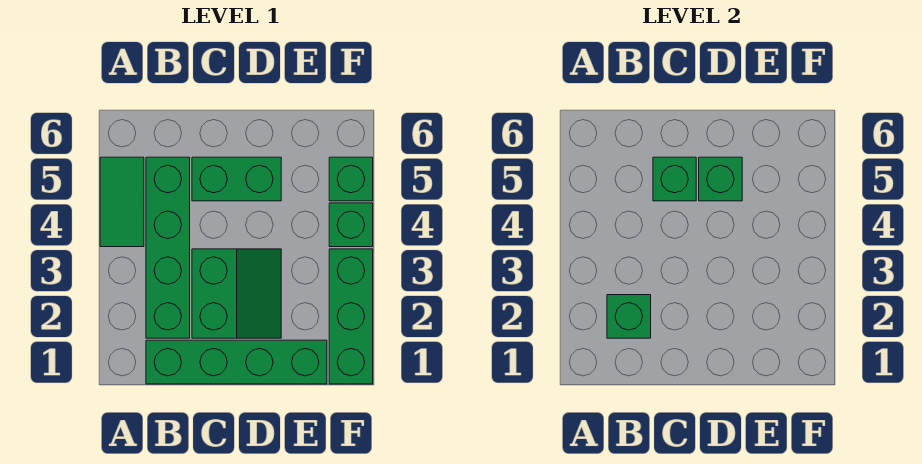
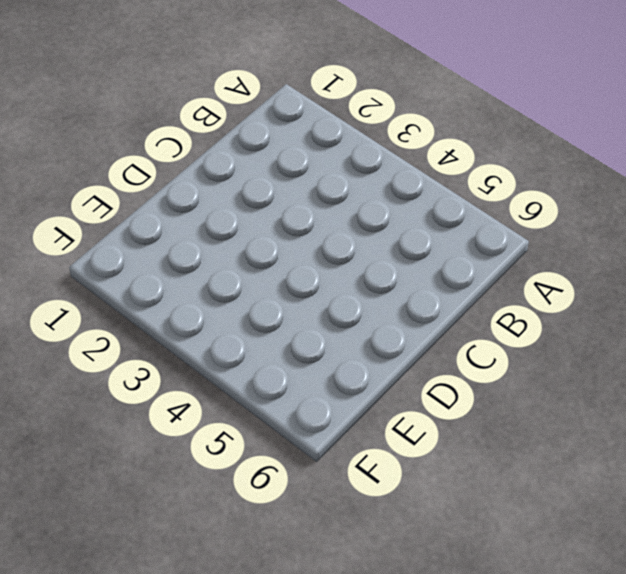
none -> green tile A4:A5 level 1
none -> green brick B1:E1 level 1

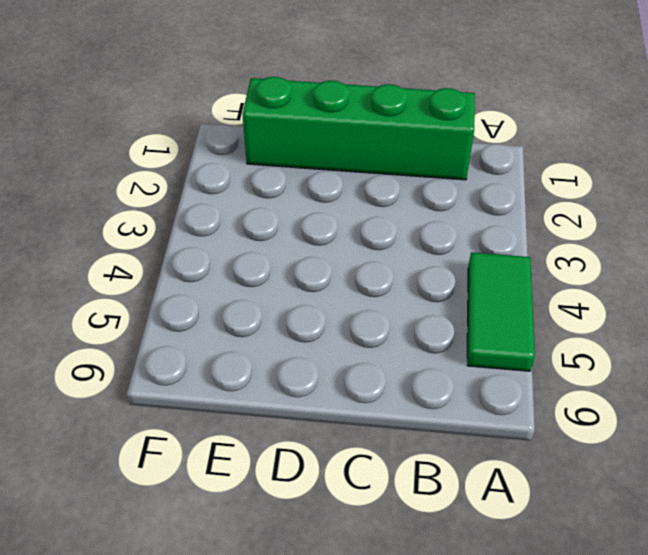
none -> green brick B2:B5 level 1
none -> green slope C2:D3 level 1 top C

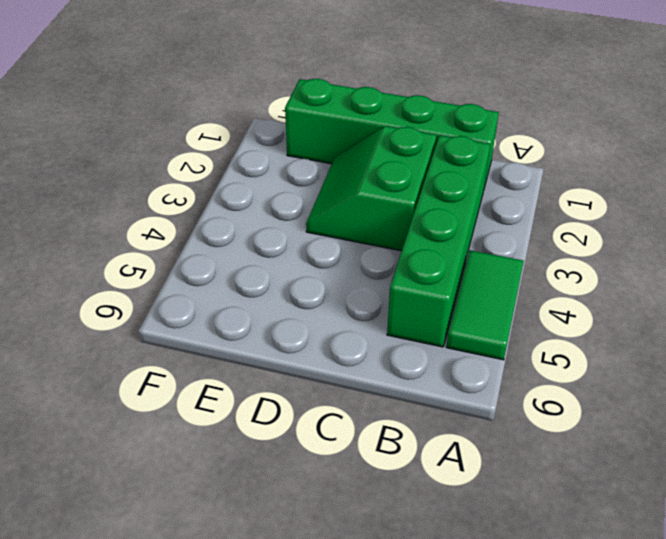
none -> green brick C5:D5 level 1
none -> green brick F1:F3 level 1

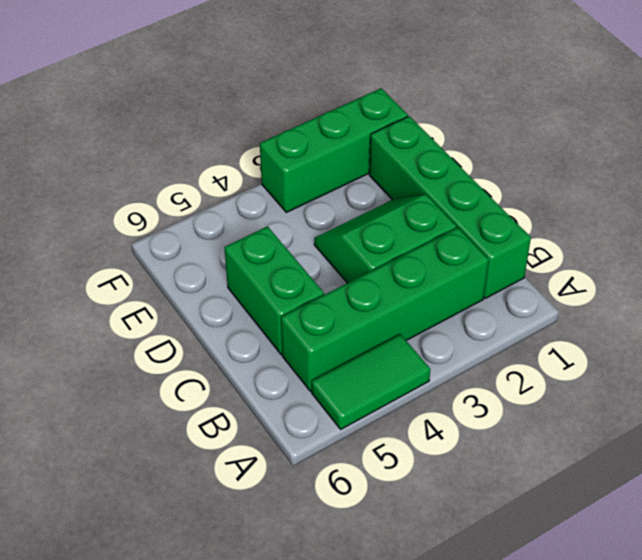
none -> green brick F4 level 1
none -> green brick F5 level 1

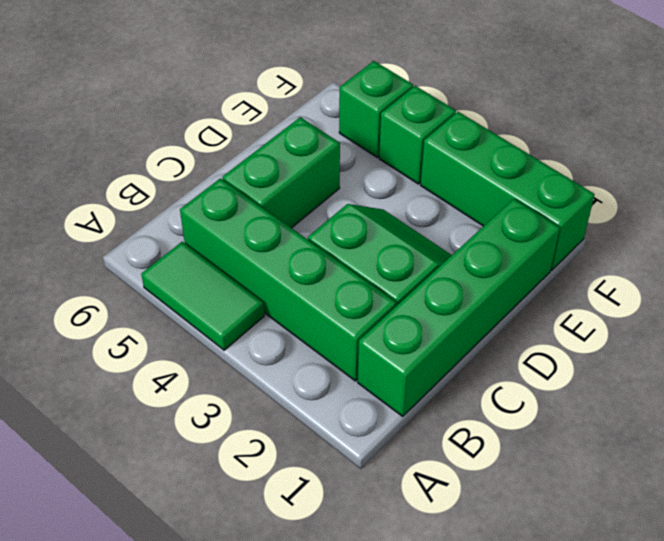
none -> green brick B2 level 2
none -> green brick C5 level 2

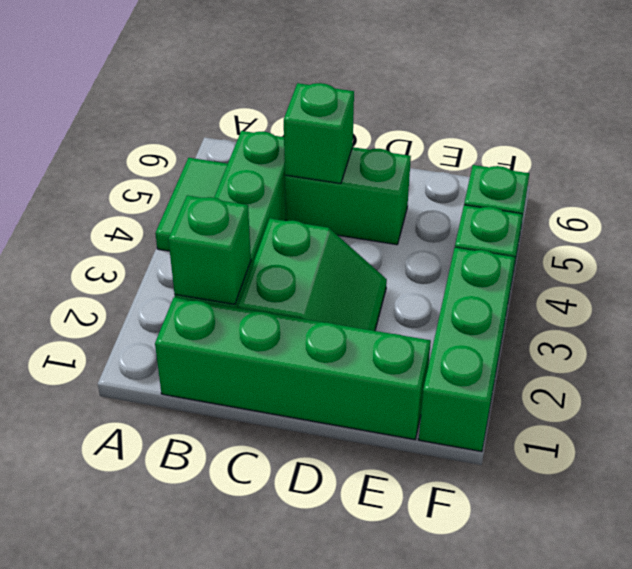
none -> green brick D5 level 2

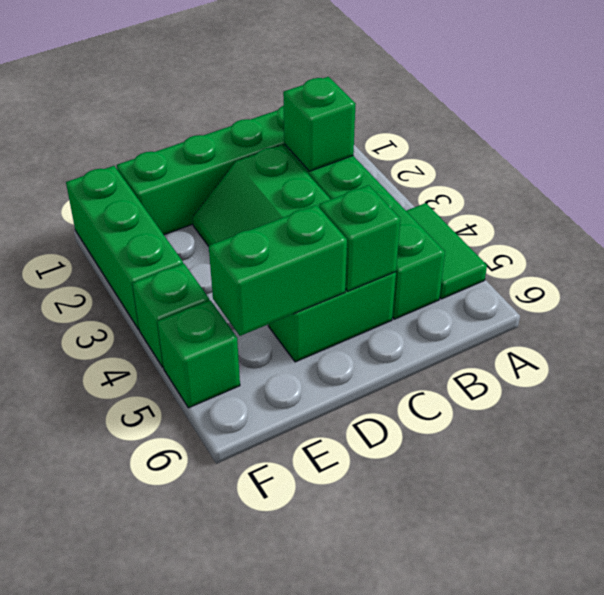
green brick D5:E5 level 2 -> green brick D5 level 2

